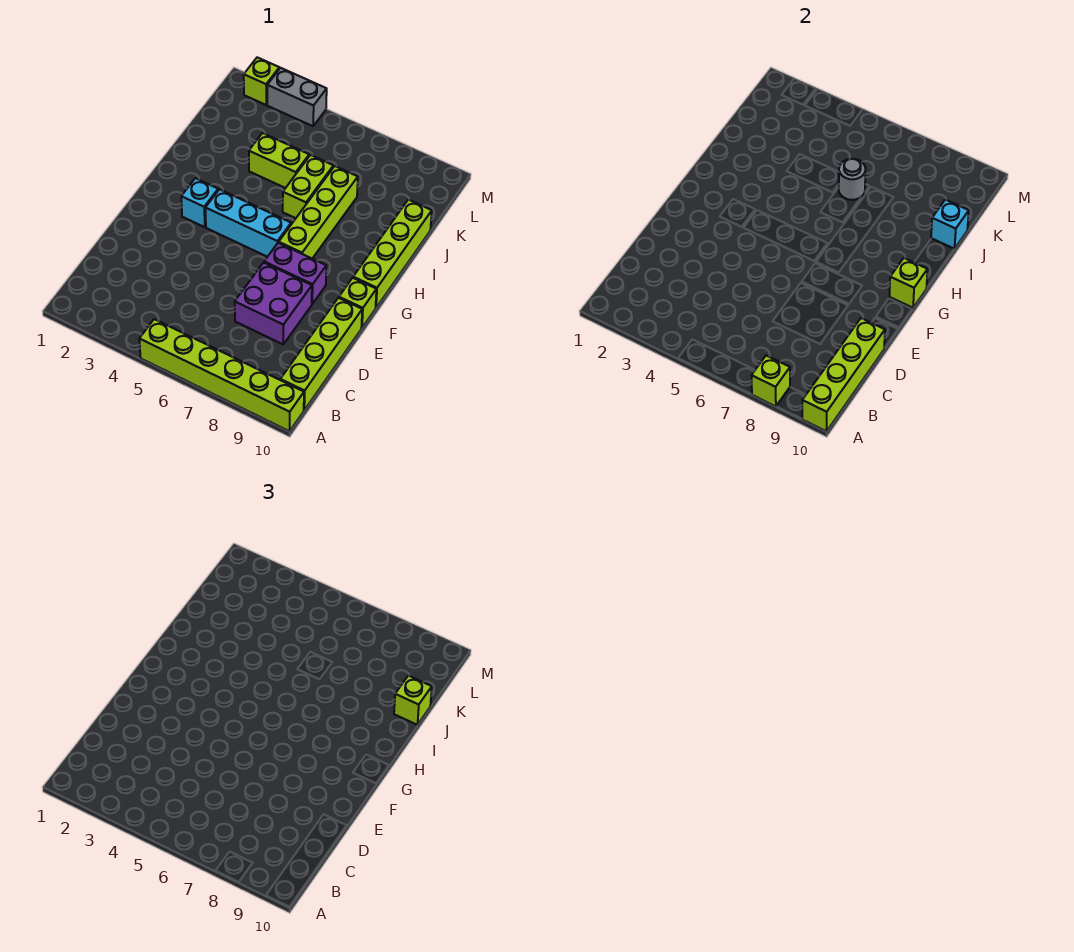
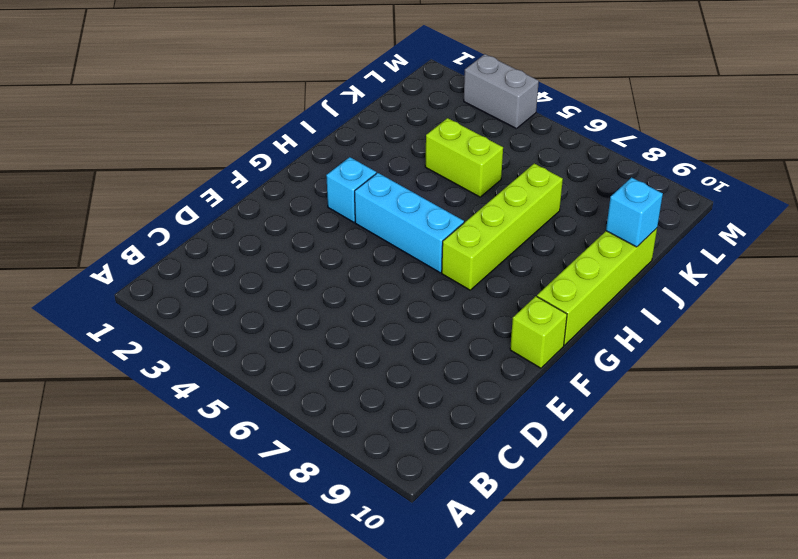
none -> lime brick A5:A10 level 1
none -> lime brick B10:E10 level 1
none -> purple brick D7:E8 level 1

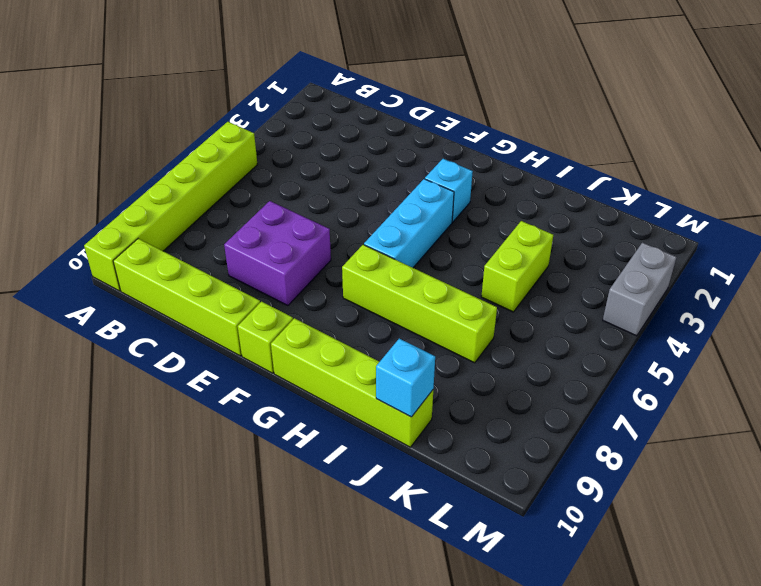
none -> purple brick F7:F8 level 1
none -> lime brick I6:J6 level 1
none -> lime brick M2 level 1

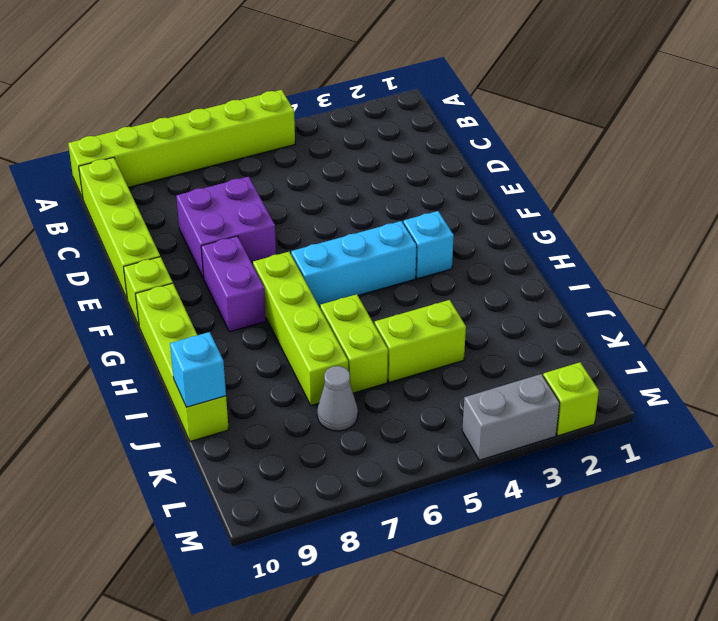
purple brick F8:G8 level 1 -> purple brick F7:F8 level 1
grey cone K7 level 1 -> none
none -> lime brick A8 level 2
none -> lime brick A10:D10 level 2
none -> lime brick G10 level 2

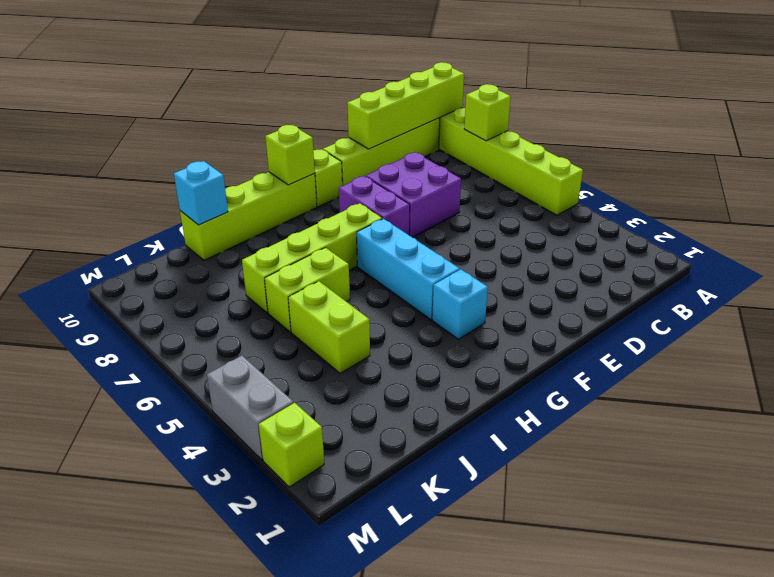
none -> grey round brick J6 level 2
none -> lime brick J10 level 3

